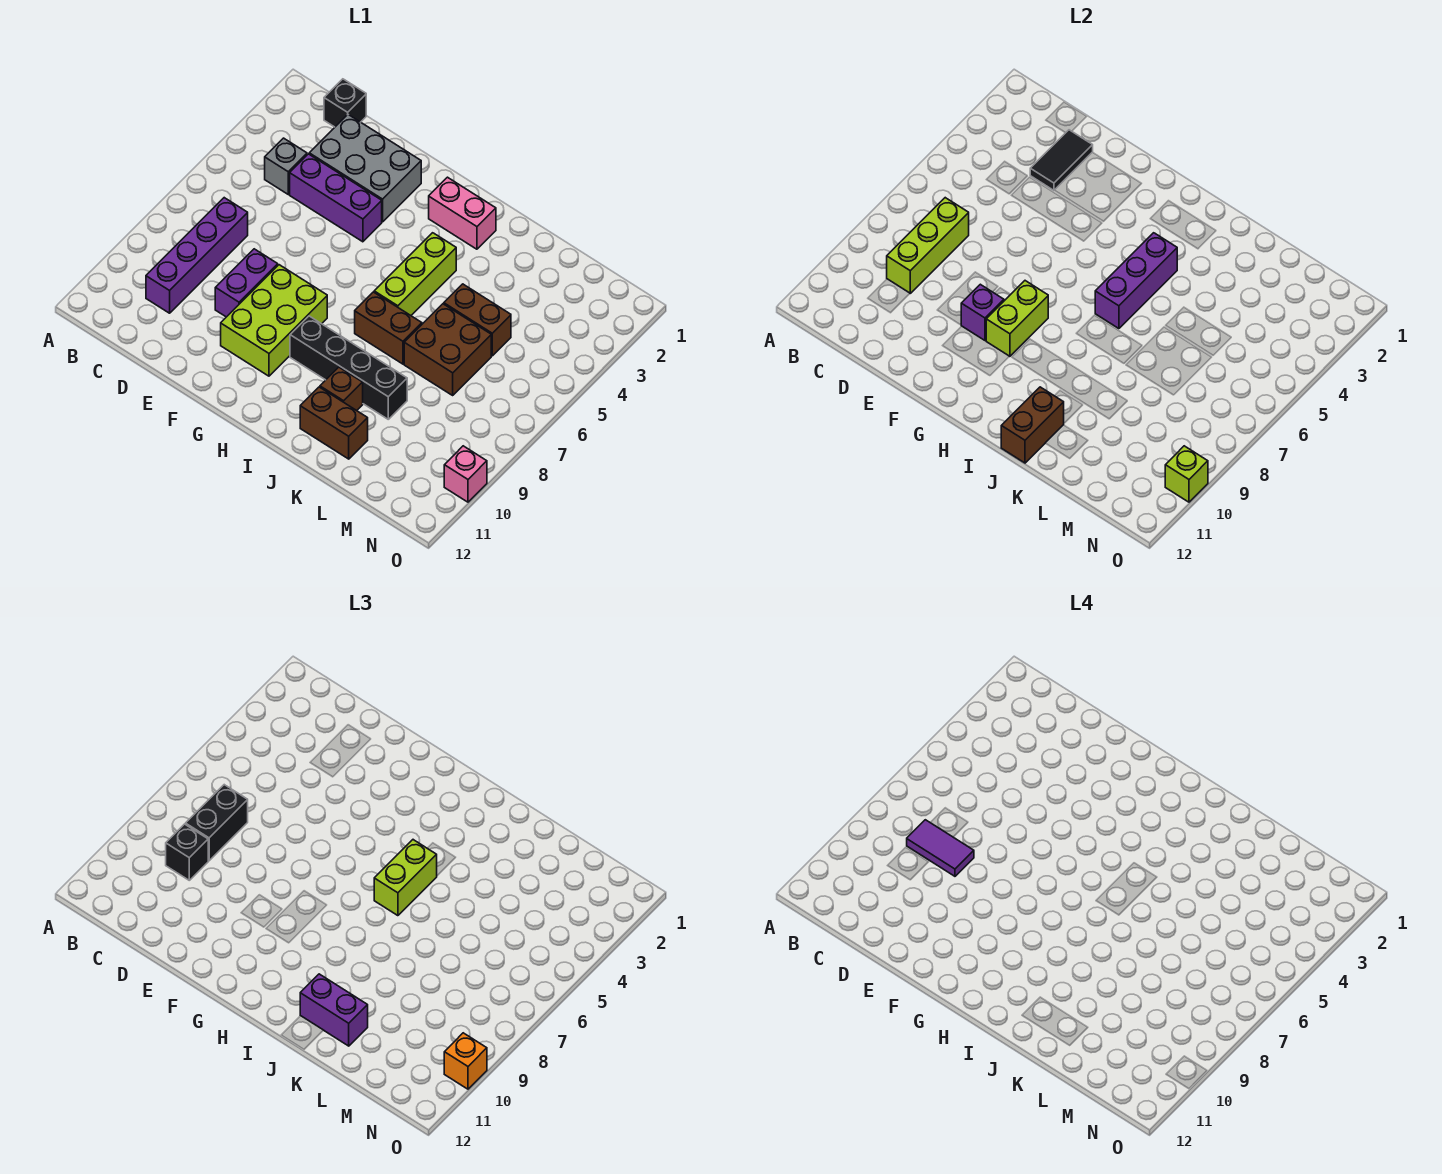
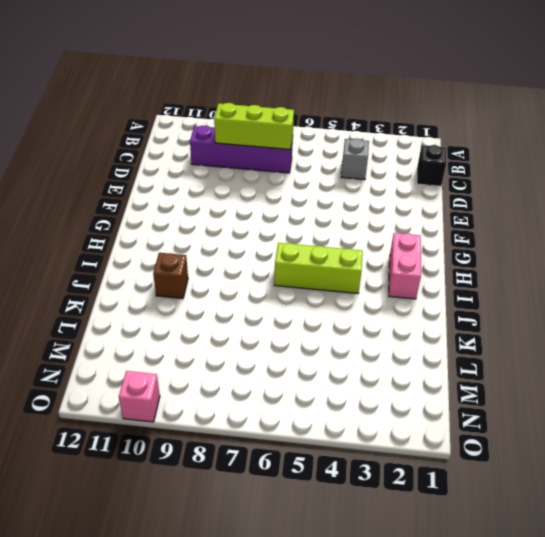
none -> grey brick D2:F3 level 1
none -> purple brick D4:F4 level 1
none -> purple brick E8:E9 level 1

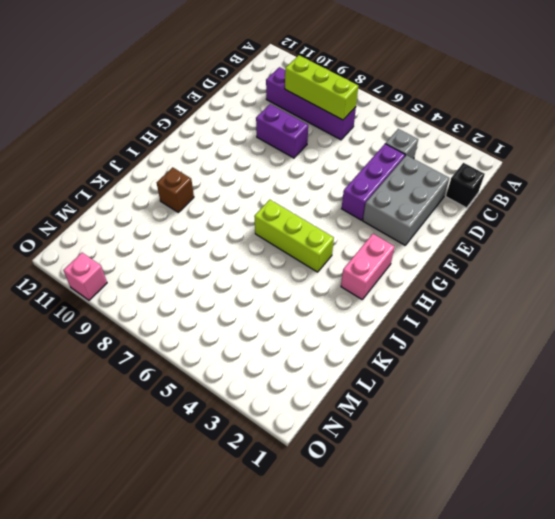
none -> lime brick F8:G10 level 1
none -> black brick H9:K9 level 1
none -> brown brick I7:J7 level 1

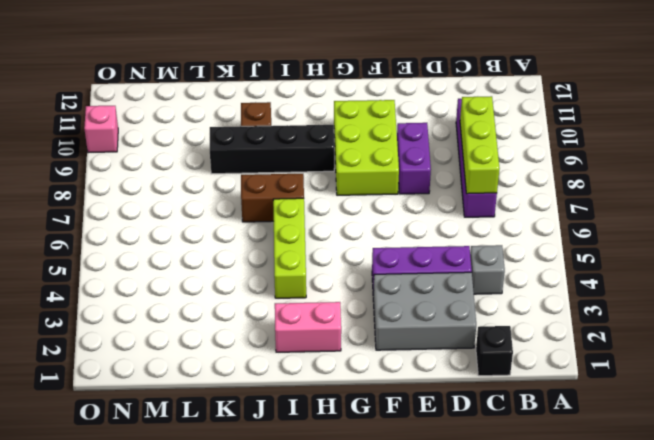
none -> brown brick J11:K11 level 1
none -> brown brick K5:L5 level 1
none -> brown brick K6:L7 level 1

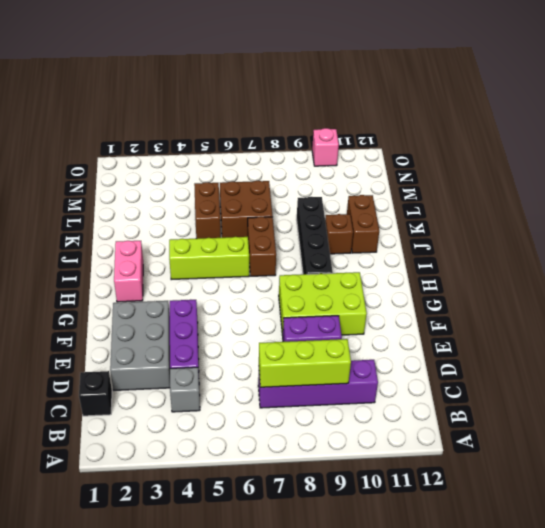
none -> black tile D2:D3 level 2
none -> purple brick F9 level 2
none -> lime brick G8:G9 level 2

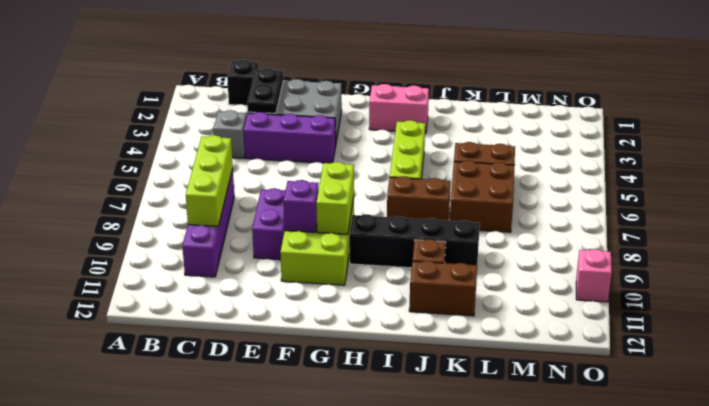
black plate D2:D3 level 2 -> black tile D2:D3 level 2
none -> purple brick I4:I6 level 2
none -> brown brick J11:J12 level 2
none -> lime brick O10 level 2

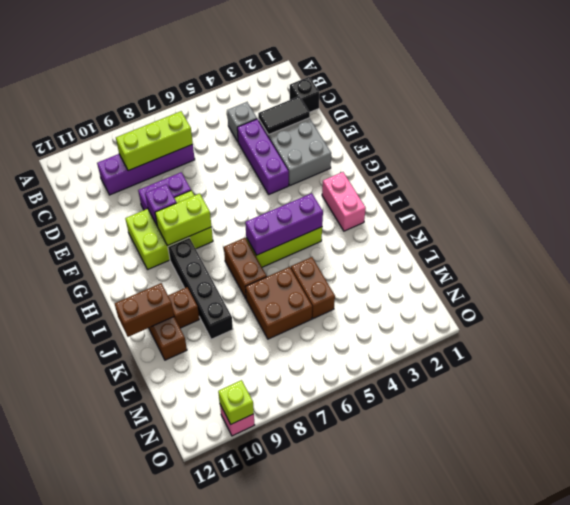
none -> black brick C7:C8 level 3
none -> black brick C9 level 3
none -> lime brick I5:I6 level 3

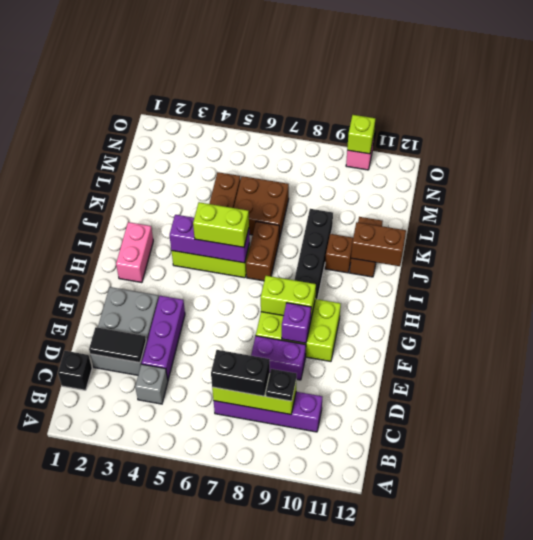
black plate C9 level 3 -> black brick C9 level 3
none -> purple brick J11:K11 level 3
none -> orange brick O10 level 3
none -> purple tile C8:D8 level 4

